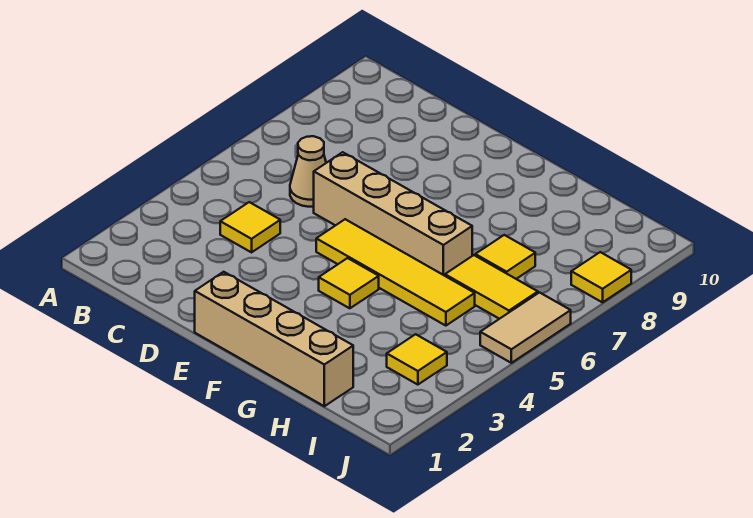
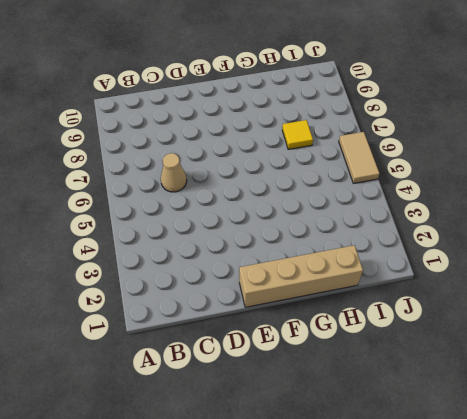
none -> yellow tile C4 level 1
none -> tan brick D6:G6 level 1

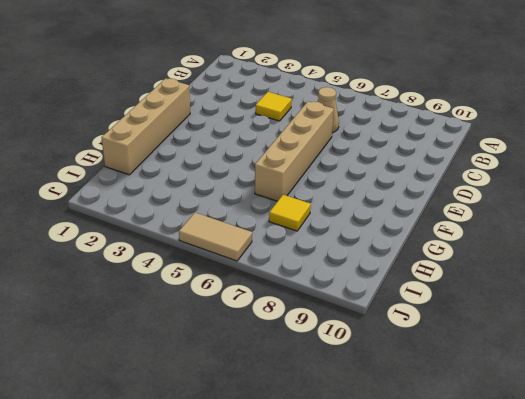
none -> yellow tile E5:H5 level 1
none -> yellow tile F4 level 1

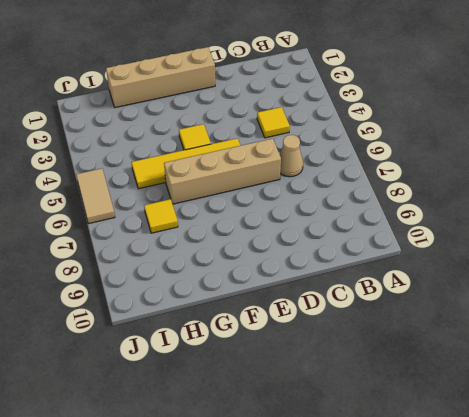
none -> yellow tile H6:I6 level 1
none -> yellow tile I3 level 1

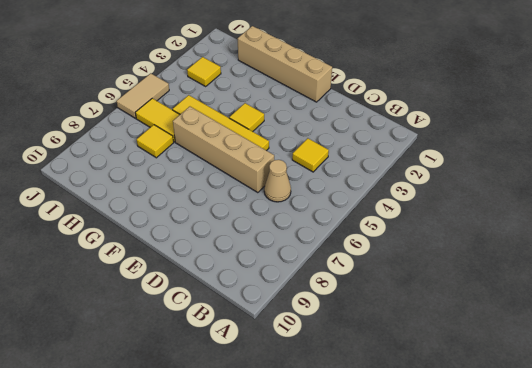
none -> yellow tile J8 level 1

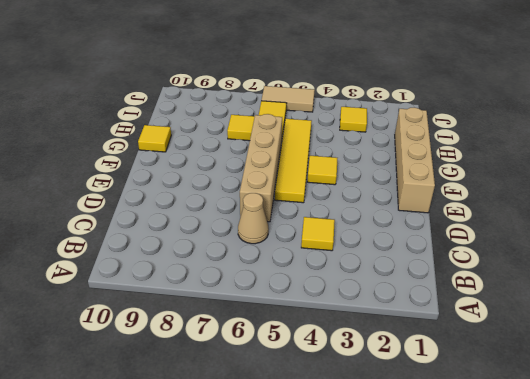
yellow tile G10 level 1 -> yellow tile J8 level 1

